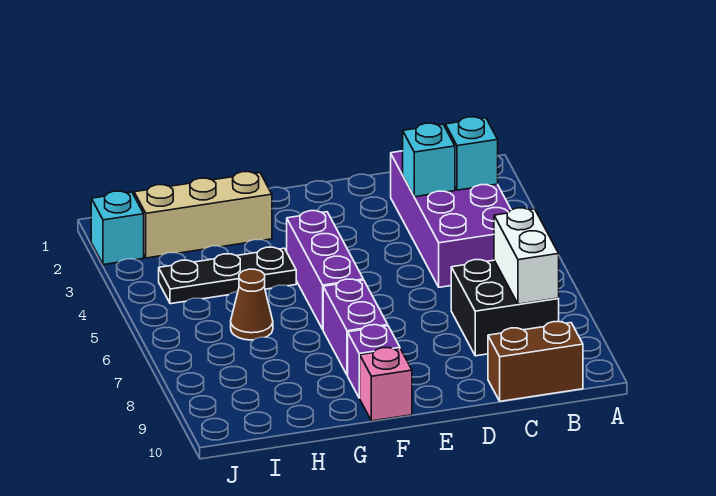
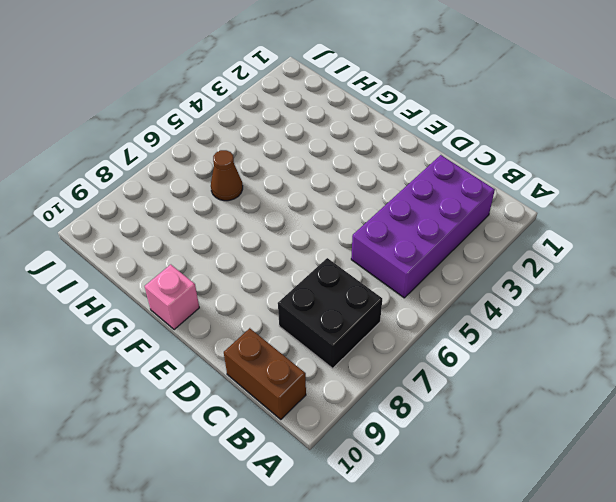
none -> purple brick F4:F6 level 1
none -> purple brick F7:F8 level 1
none -> purple brick F9 level 1

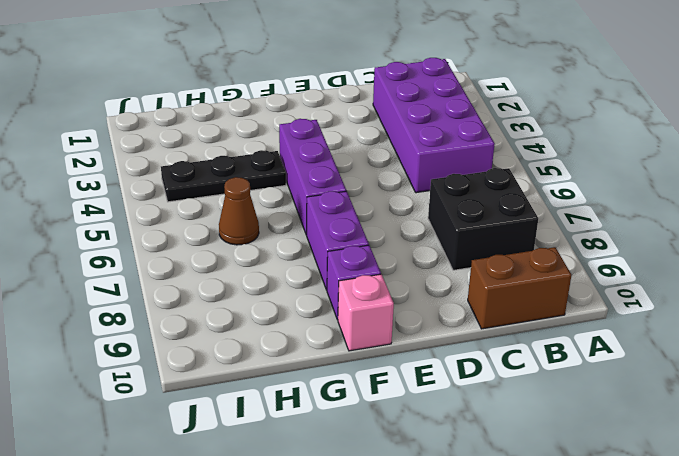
none -> tan brick G2:I2 level 1
none -> cyan brick J2 level 1
none -> cyan brick B3 level 2

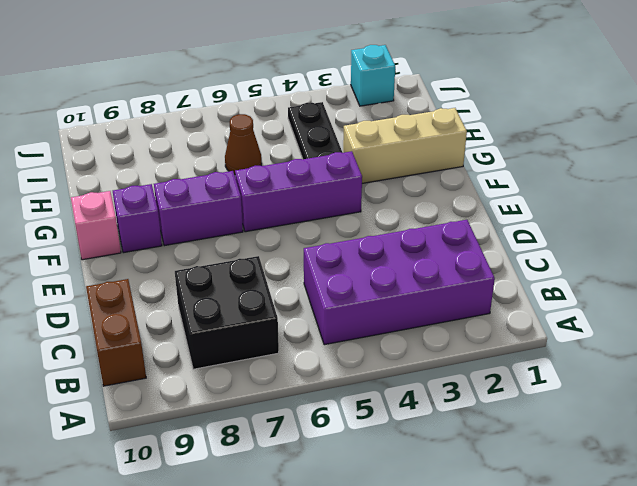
tan brick G1:G3 level 1 -> tan brick G2:I2 level 1
none -> cyan brick B3 level 2
none -> white brick B7:B8 level 2
none -> cyan brick C3 level 2

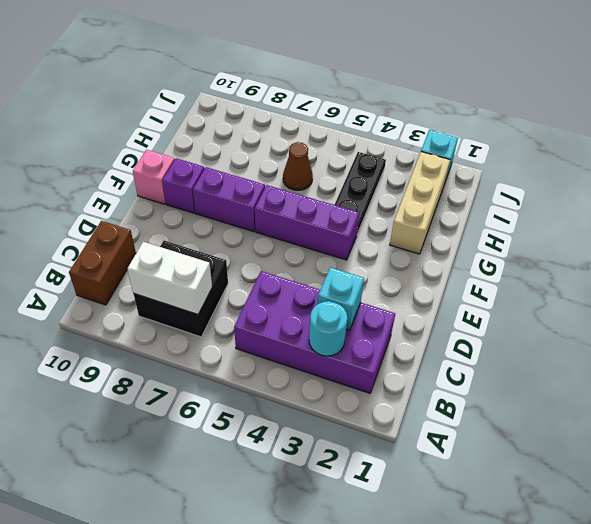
cyan round brick B3 level 2 -> cyan brick B3 level 2

